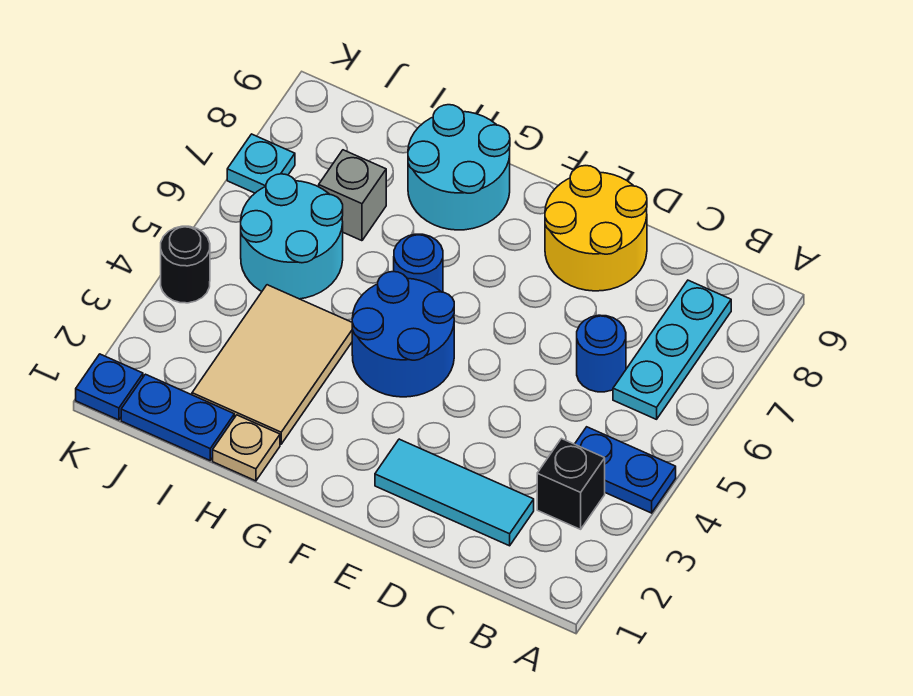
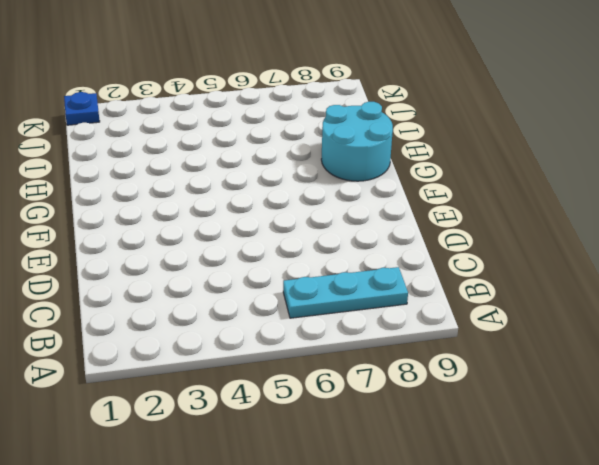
none -> blue plate A4:B4 level 1
none -> black brick B3 level 1
none -> cyan tile C2:E2 level 1

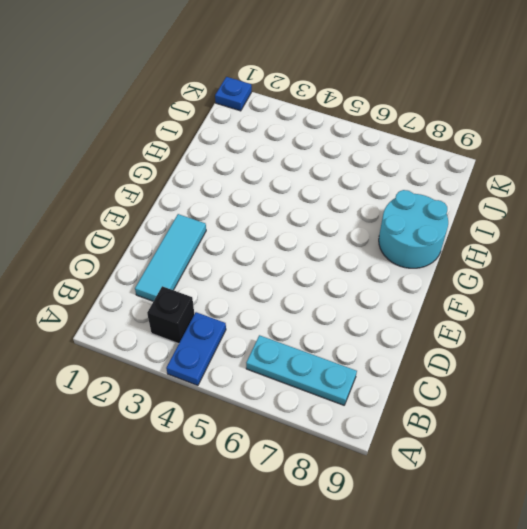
none -> blue round brick C6 level 1
none -> yellow round brick D8:E9 level 1
none -> blue round brick F4:G5 level 1

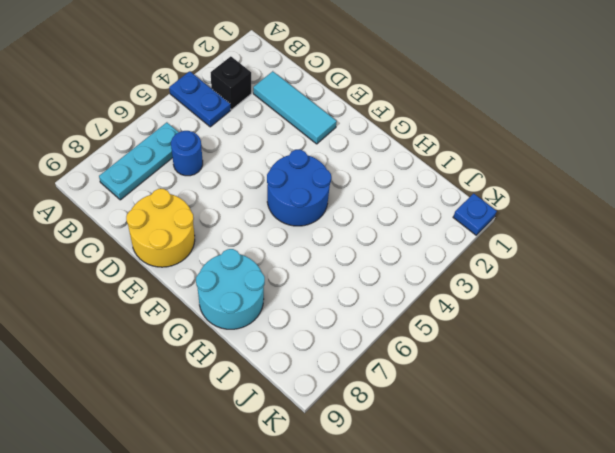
none -> blue round brick G6 level 1
none -> tan plate H1 level 1
none -> tan tile H2:I4 level 1

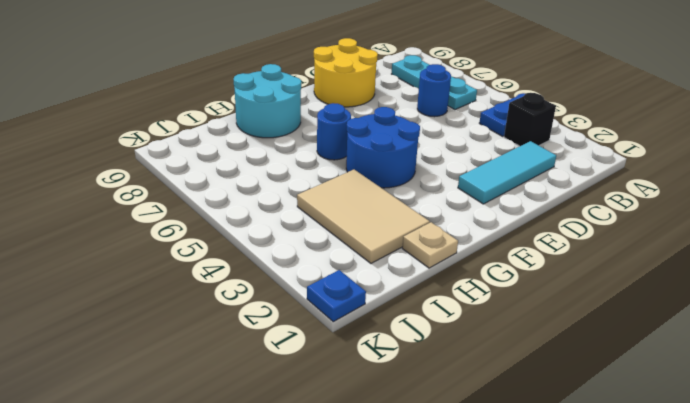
none -> blue plate I1:J1 level 1
none -> cyan round brick I5:J6 level 1
none -> grey brick I7 level 1

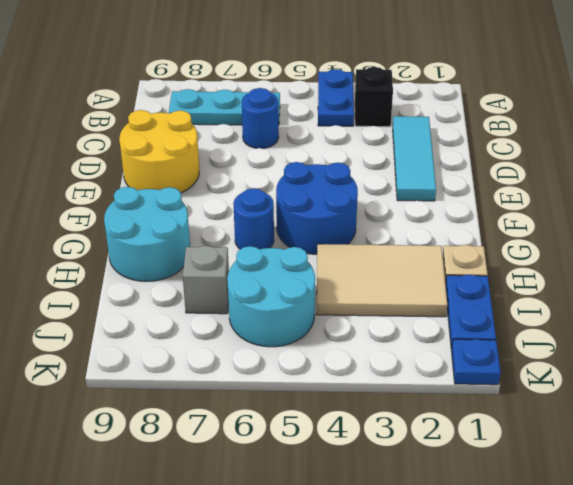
none -> black round brick K4 level 1
none -> cyan plate K7 level 1

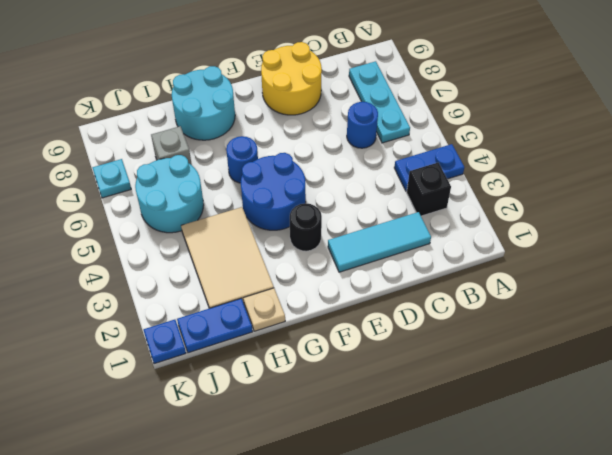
black round brick F3 level 1 -> black round brick K4 level 1

